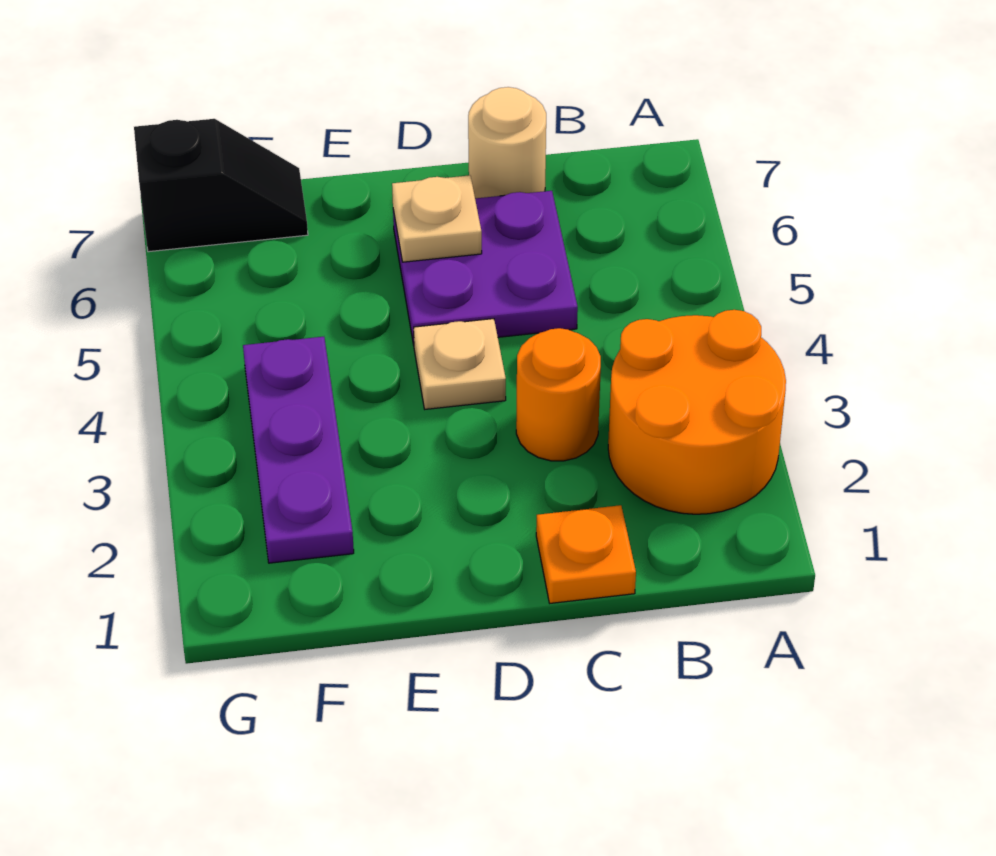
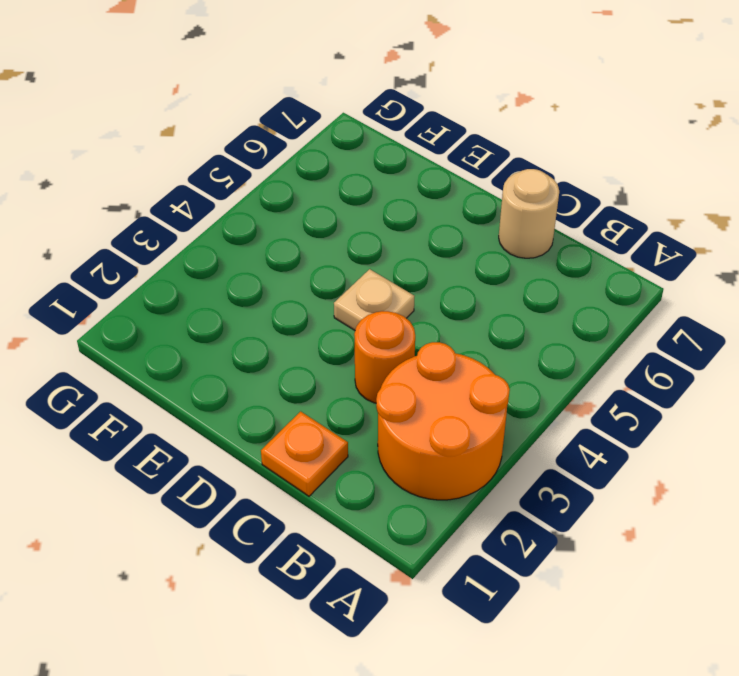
none -> purple plate C5:D6 level 1
none -> purple plate F2:F4 level 1

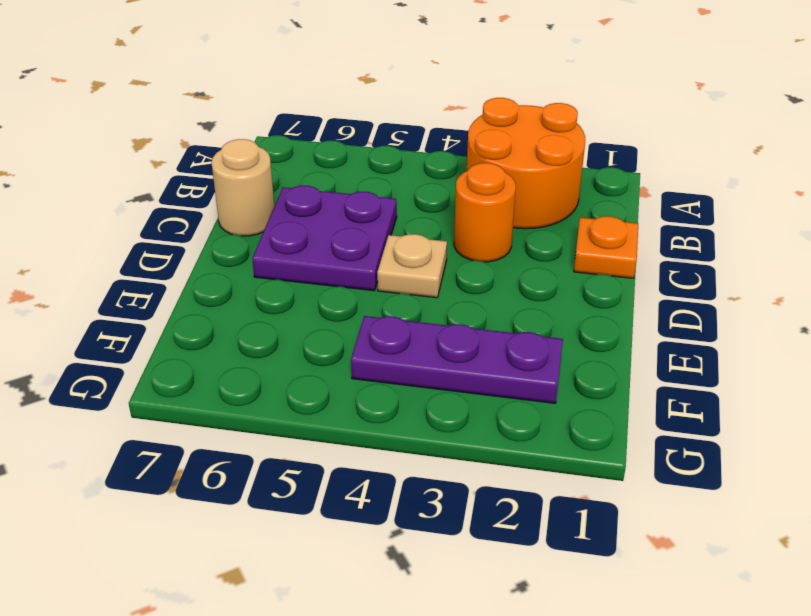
none -> black slope F7:G7 level 1 top G
none -> tan plate D6 level 2

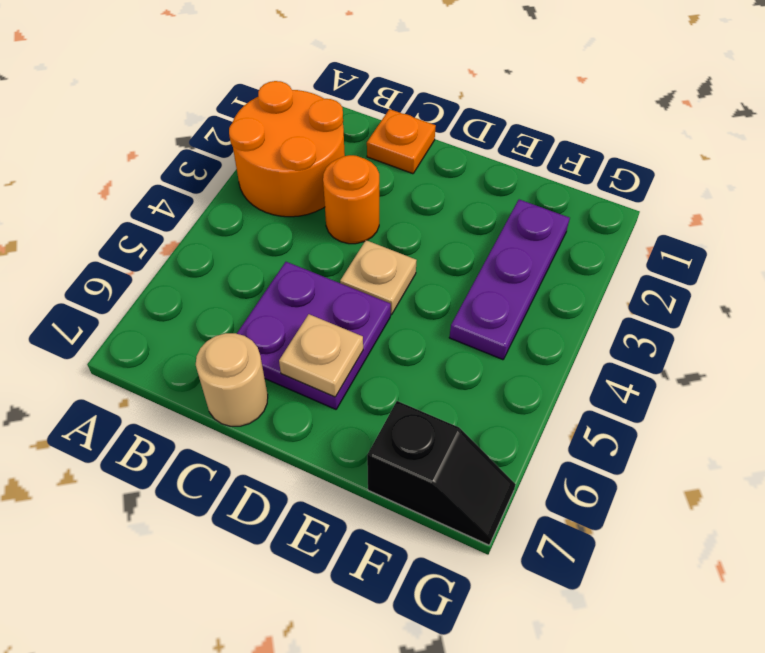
black slope F7:G7 level 1 top F -> black slope F7:G7 level 1 top G

